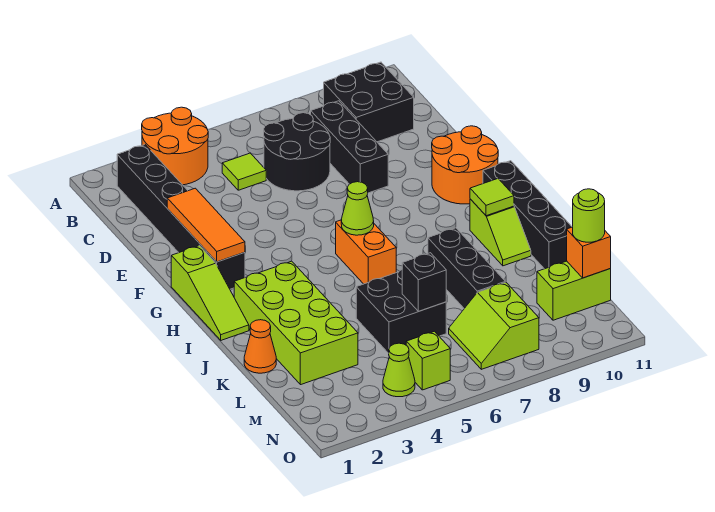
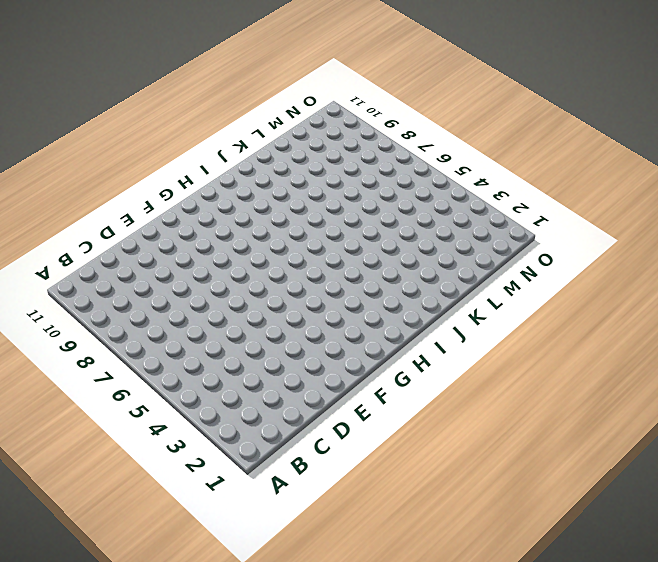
none -> orange round brick A3:B4 level 1
none -> black brick B2:G2 level 1
none -> black brick B9:C10 level 1

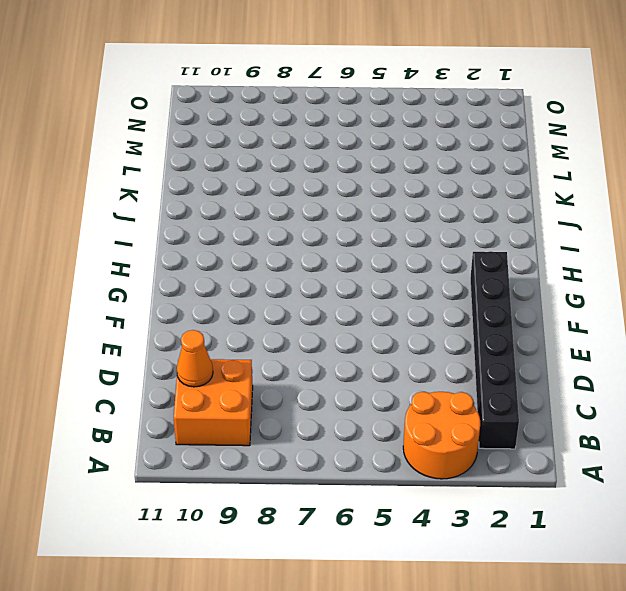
orange brick B9:C10 level 1 -> black brick B9:C10 level 1
orange cone C10 level 2 -> orange cone K1 level 1
none -> lime tile C5 level 1
none -> black round brick C6:D7 level 1
none -> black brick C8:E8 level 1

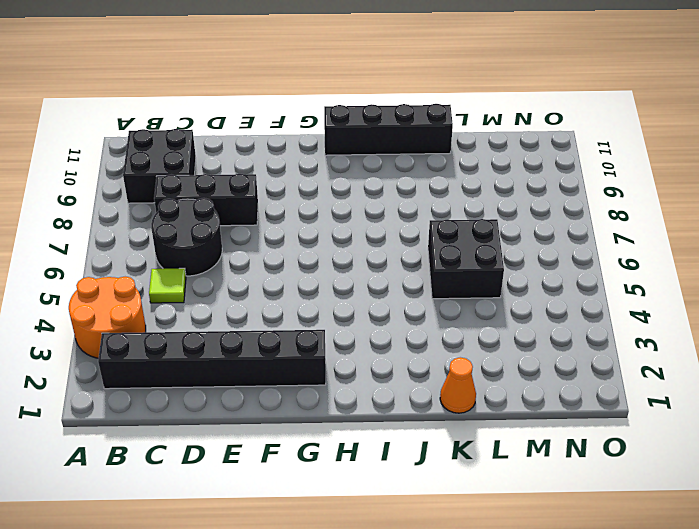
none -> orange round brick F10:G11 level 1
none -> lime slope G1:I1 level 1 top G
none -> orange brick H6:I6 level 1

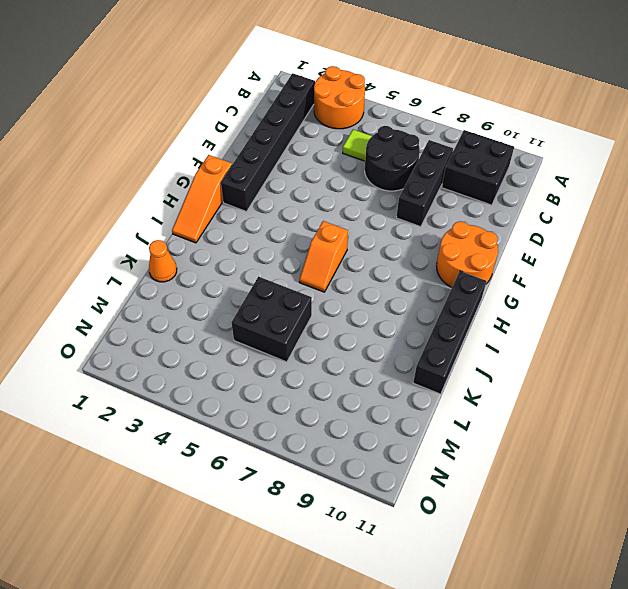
orange slope G1:I1 level 1 top G -> lime slope G1:I1 level 1 top G
orange slope H6:I6 level 1 top H -> orange brick H6:I6 level 1
none -> lime brick I2:L3 level 1
none -> lime slope I10:J10 level 1 top I
none -> black brick J8:L8 level 1

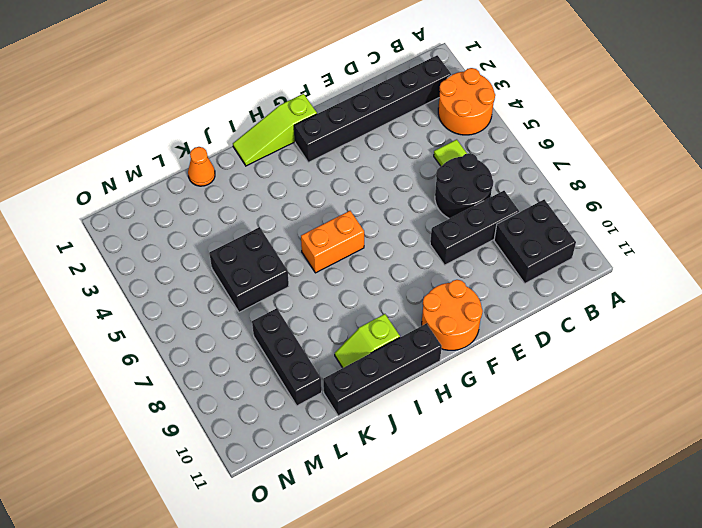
black brick L8:L10 level 1 -> black brick J8:L8 level 1
none -> lime brick I2:L3 level 1
none -> lime slope M7:N8 level 1 top 8
none -> lime brick M10:M11 level 1

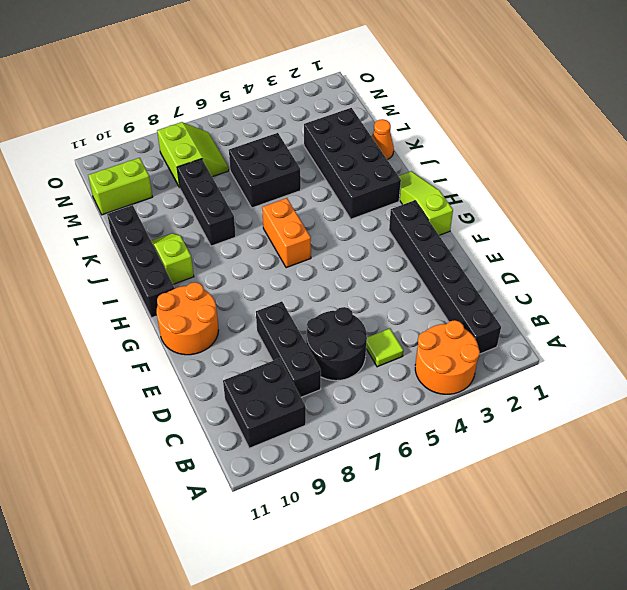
black brick I2:L3 level 1 -> lime brick I2:L3 level 1
none -> lime cone N4 level 1
none -> lime brick N5 level 1
none -> orange tile E2:G2 level 2

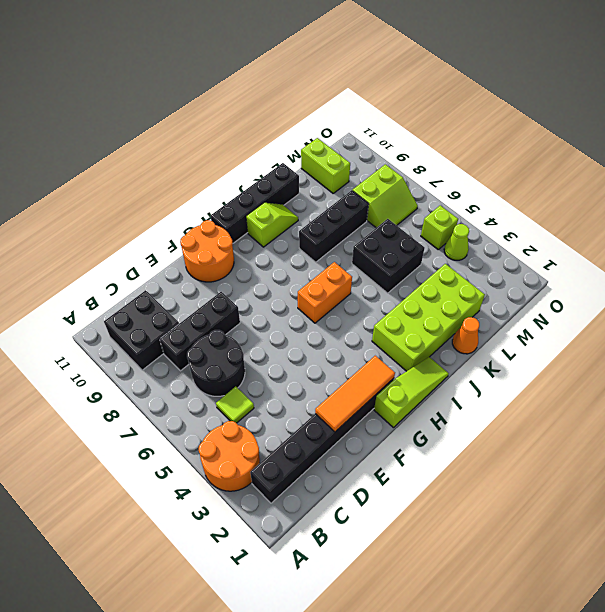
none -> lime cone H6 level 2
none -> lime tile I10 level 2
none -> black brick L6 level 2

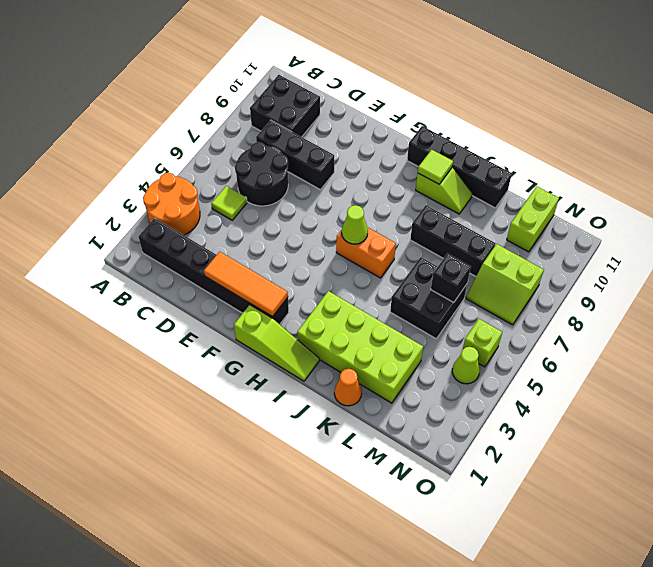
none -> orange round brick F10:G11 level 1
none -> orange brick M11 level 2
none -> lime round brick M11 level 3

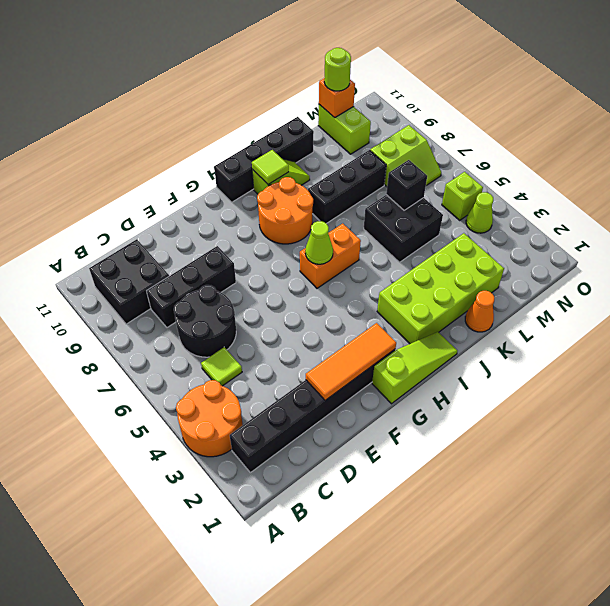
orange round brick H8:I9 level 1 -> orange round brick F10:G11 level 1

